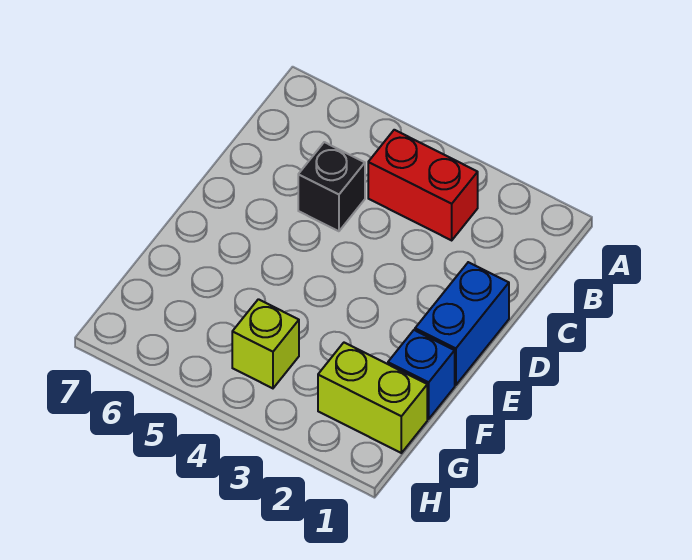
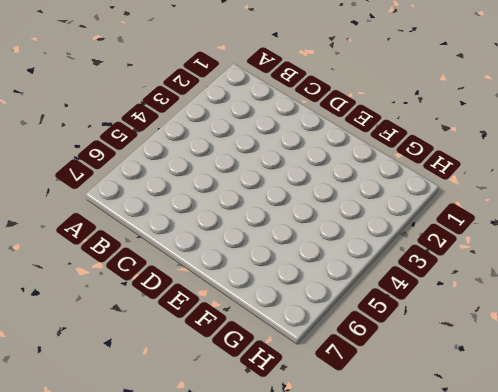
none -> red brick B3:B4 level 1
none -> black brick C5 level 1

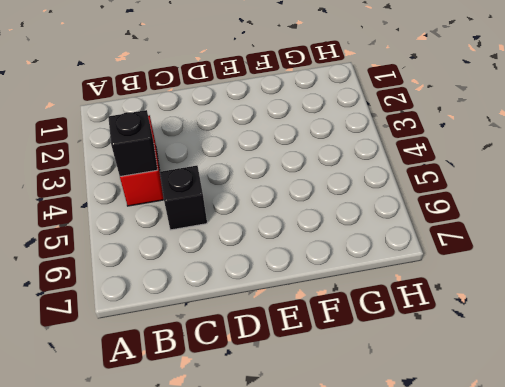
black brick B4 level 2 -> none
none -> blue brick D1:E1 level 1
none -> blue brick F1 level 1

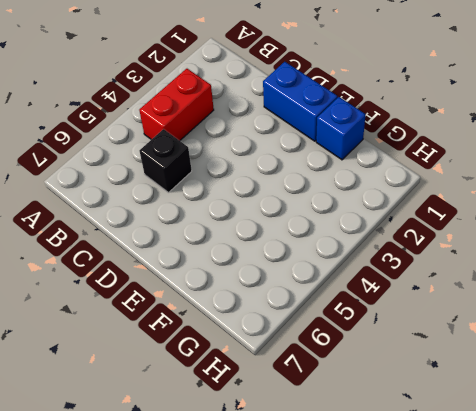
none -> lime brick G1:G2 level 1
none -> lime brick G4 level 1

